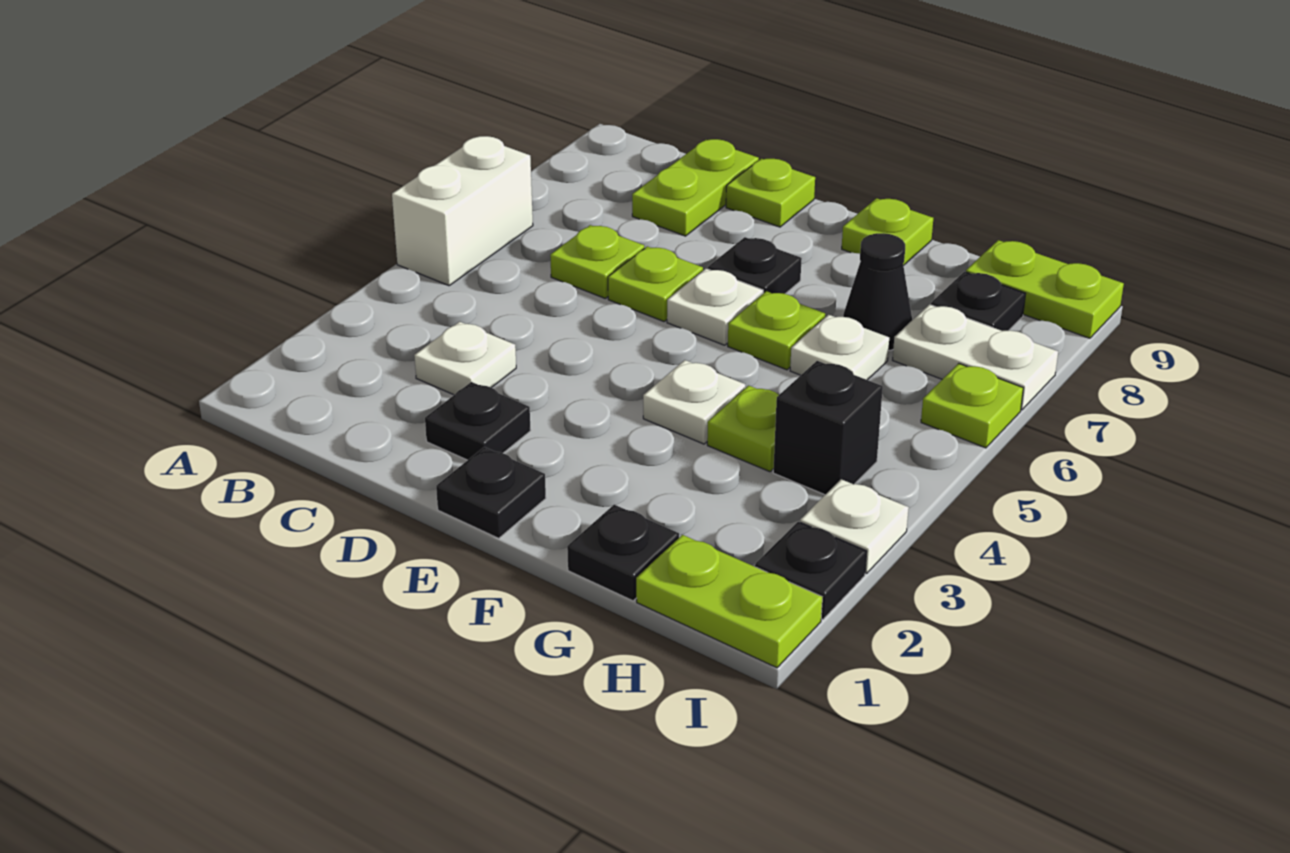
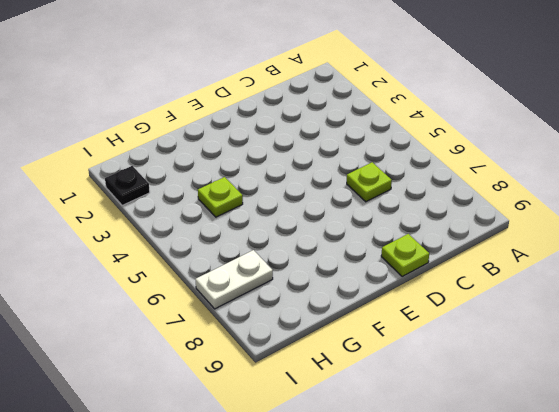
none -> white brick A5:A6 level 1
none -> white plate C3 level 1
none -> lime plate C8:C9 level 1

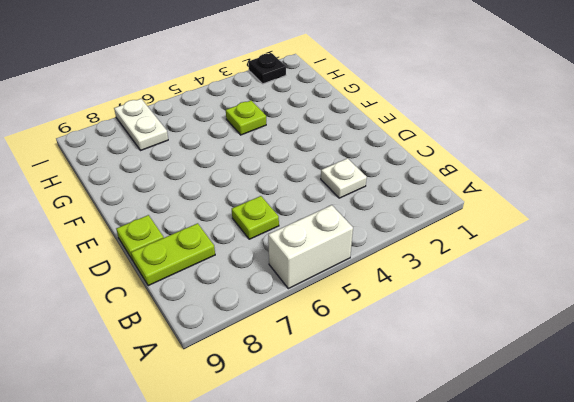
none -> black plate D2 level 1
none -> lime plate D6 level 1
none -> black plate E1 level 1

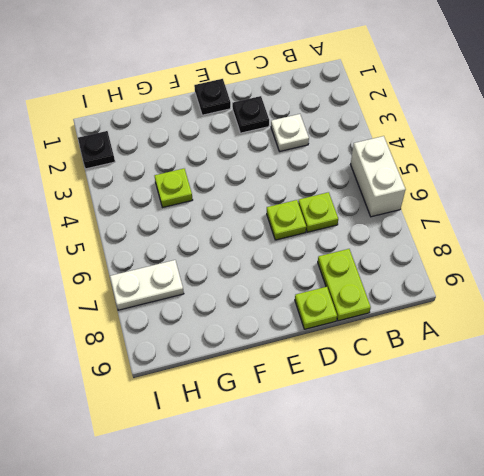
none -> white plate E6 level 1
none -> black plate E7 level 1
none -> white plate F4 level 1

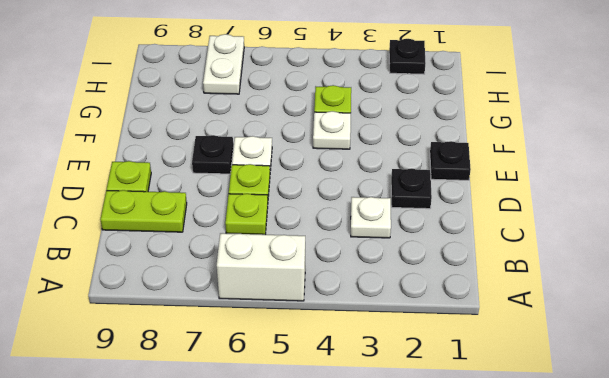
none -> lime plate F6 level 1
none -> lime plate F9 level 1
none -> black plate G1 level 1

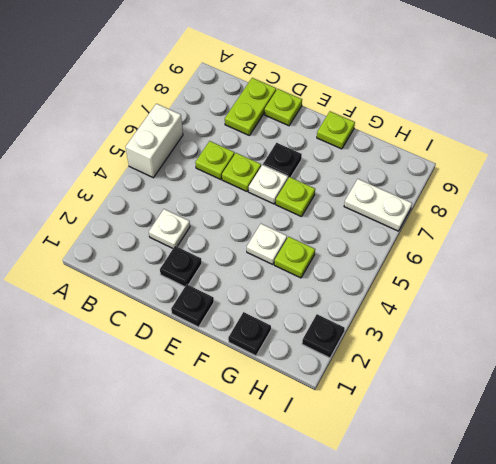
none -> white plate G6 level 1
none -> black cone G7 level 1
none -> lime plate H1:I1 level 1

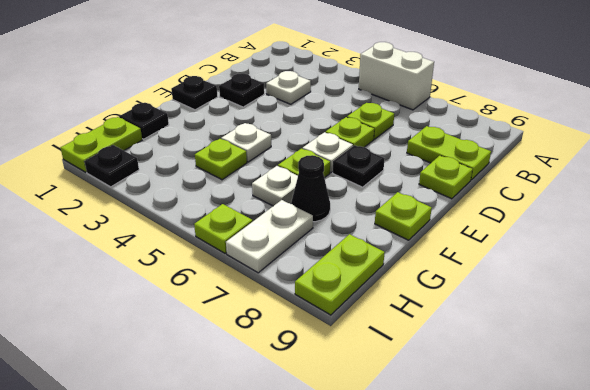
none -> black brick H4 level 1
none -> black plate H8 level 1
none -> white plate I3 level 1

